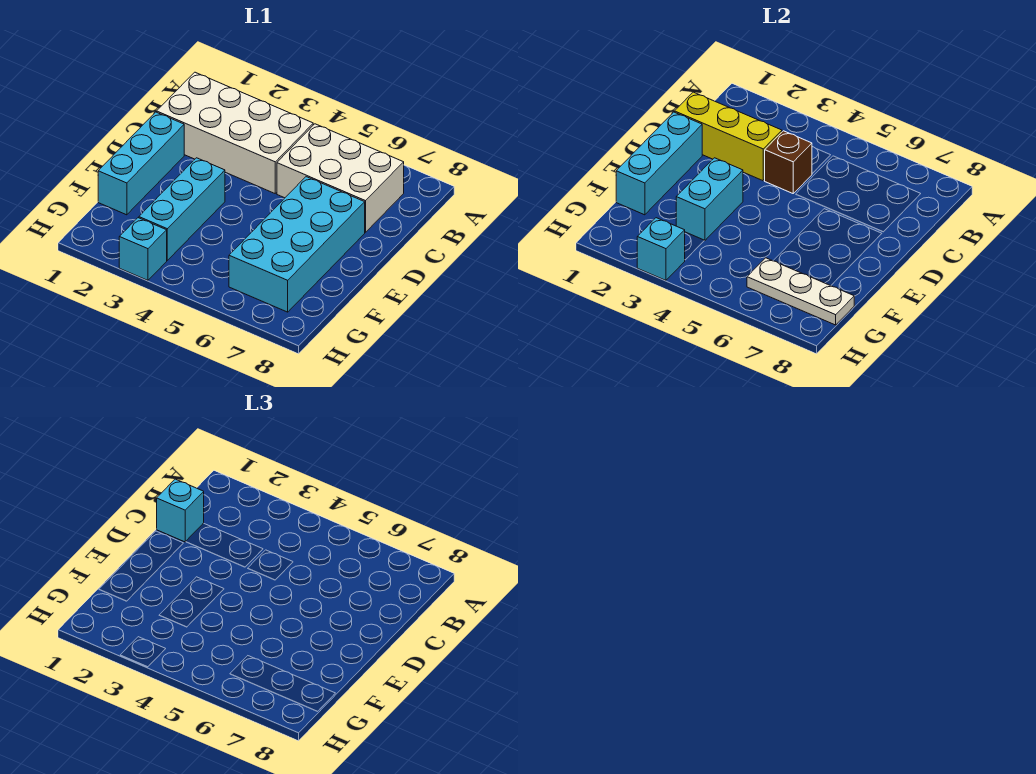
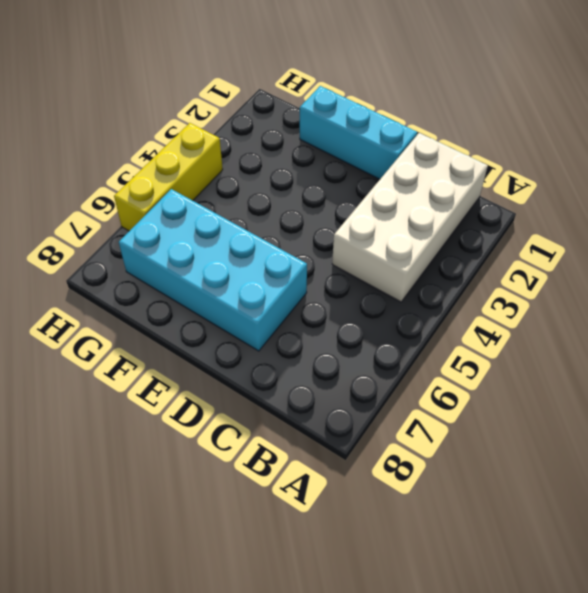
yellow brick H4:H6 level 1 -> yellow brick C1:C3 level 2
none -> white brick B5:C7 level 1
none -> cyan brick E3:G3 level 1
none -> cyan brick H3 level 1

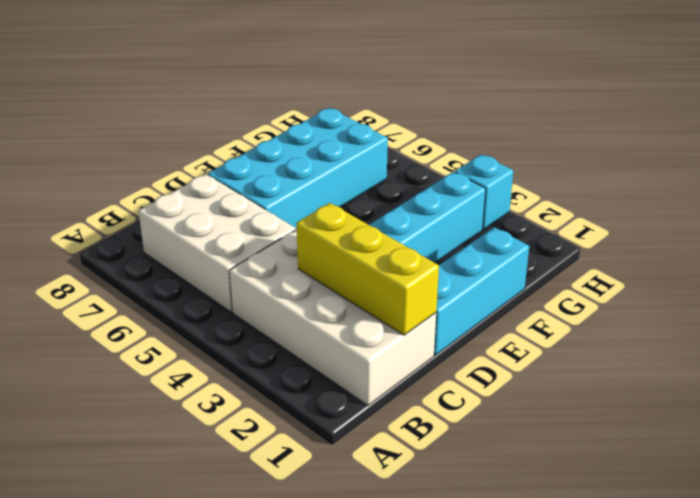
none -> brown brick C4 level 2
none -> cyan brick D1:F1 level 2
none -> cyan brick E3:F3 level 2

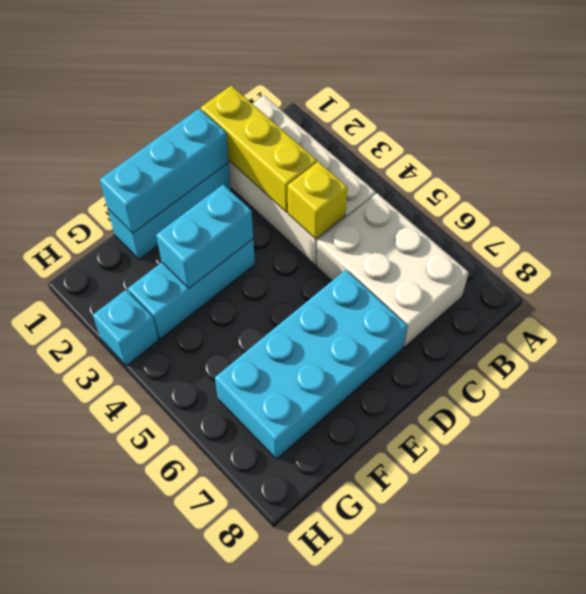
yellow brick C4 level 2 -> brown brick C4 level 2
none -> white plate G6:G8 level 2
none -> cyan brick H3 level 2
none -> cyan brick C1 level 3

